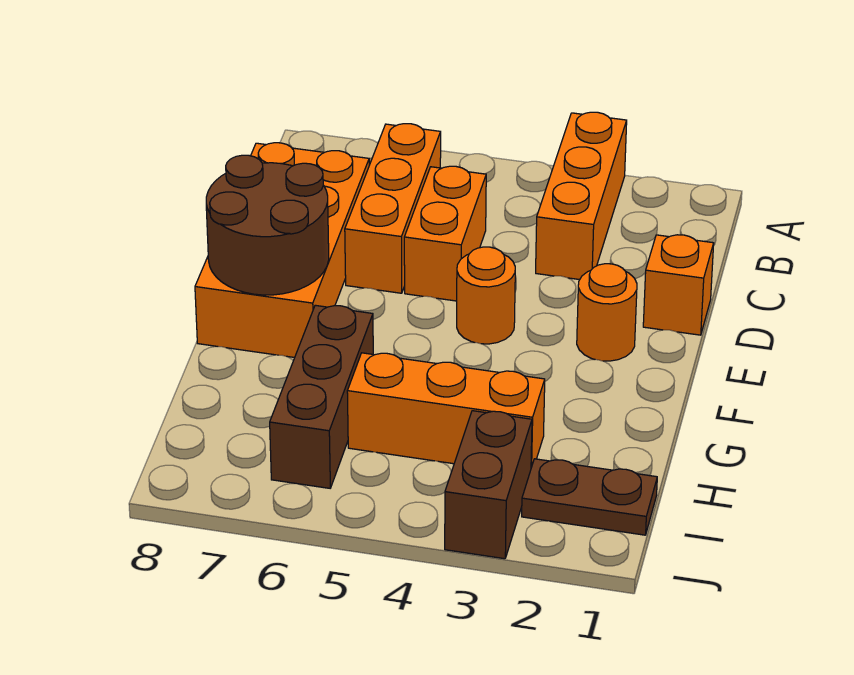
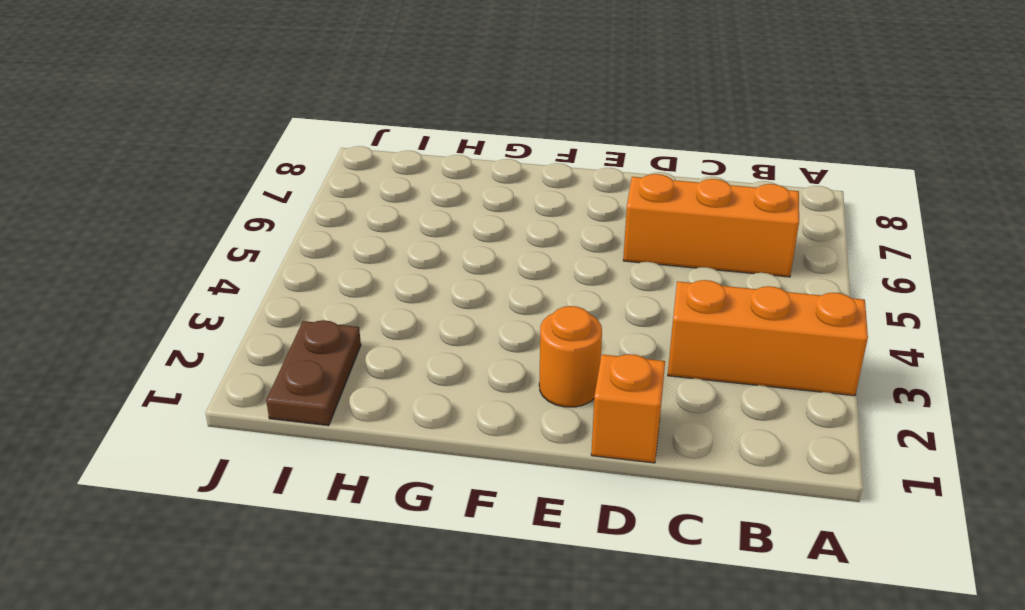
none -> orange brick C5:D5 level 1
none -> orange brick C7:F8 level 1
none -> orange round brick E4 level 1

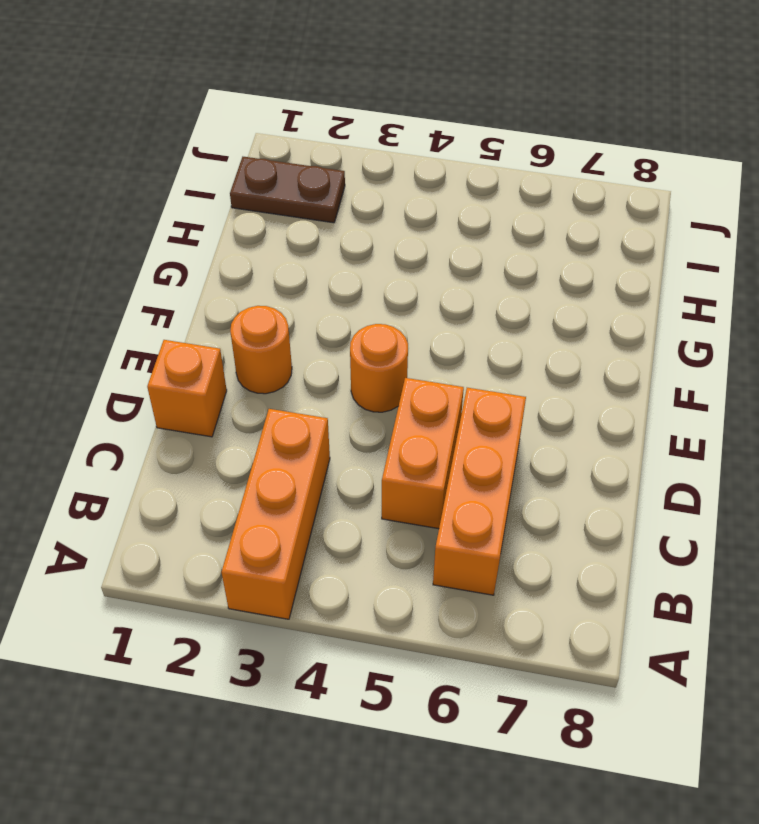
none -> orange brick C7:F8 level 1
none -> brown brick G6:I6 level 1
none -> orange brick H3:H5 level 1

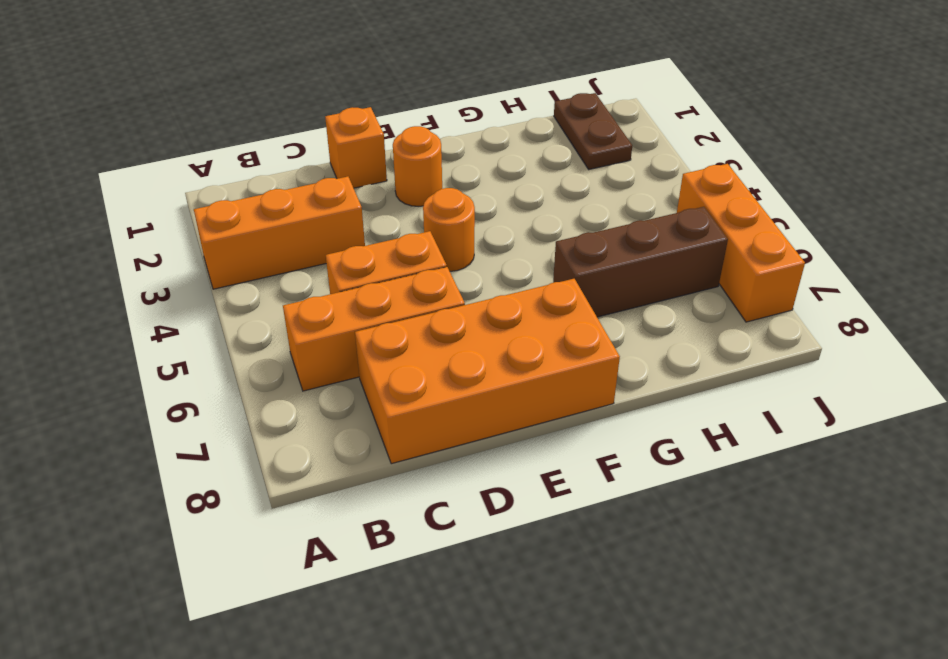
orange brick J5:J7 level 1 -> orange brick H3:H5 level 1
none -> brown brick I3:J3 level 1
none -> brown round brick E7:F8 level 2

